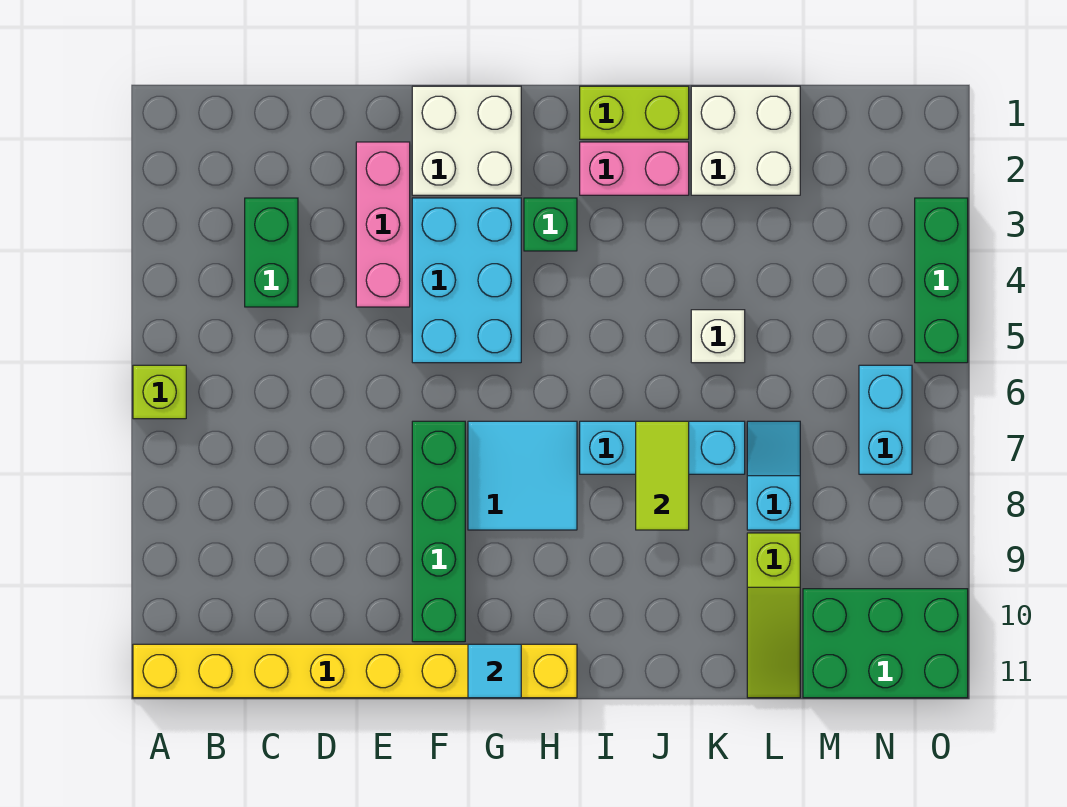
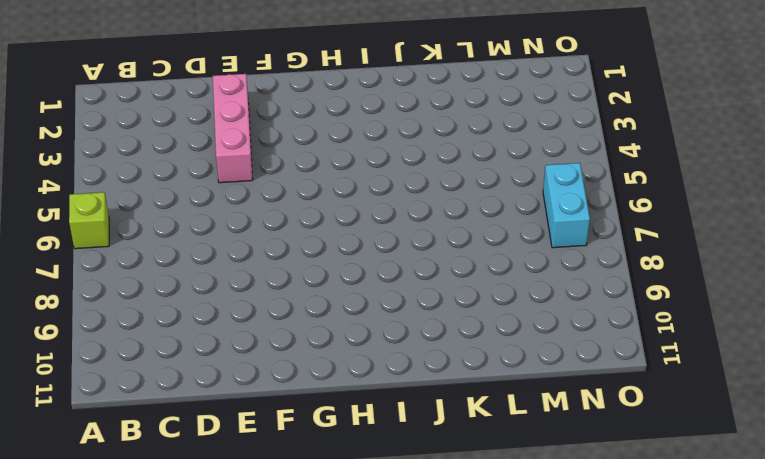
none -> yellow brick A11:H11 level 1
none -> green brick C3:C4 level 1
none -> white brick F1:G2 level 1

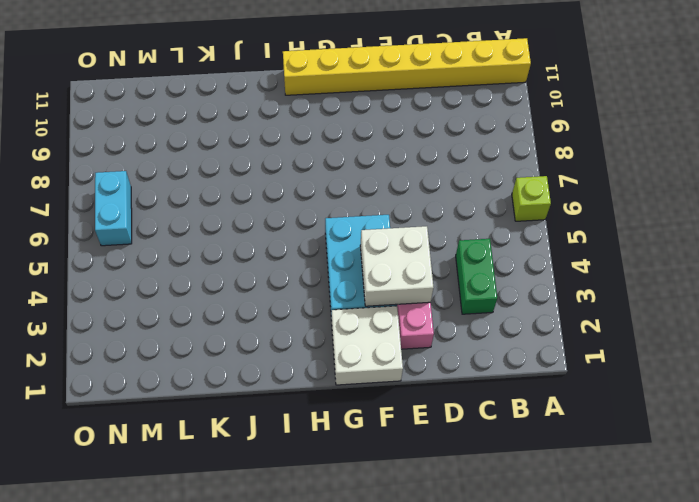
white brick E3:F4 level 2 -> white brick K1:L2 level 1
none -> green brick F7:F10 level 1
none -> cyan tile G7:H8 level 1
none -> green brick H3 level 1

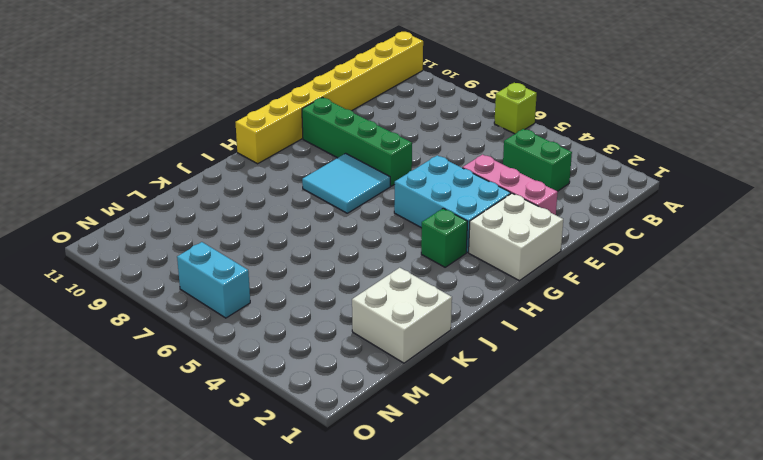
none -> lime brick I1:J1 level 1
none -> pink brick I2:J2 level 1
none -> cyan brick I7:K7 level 1

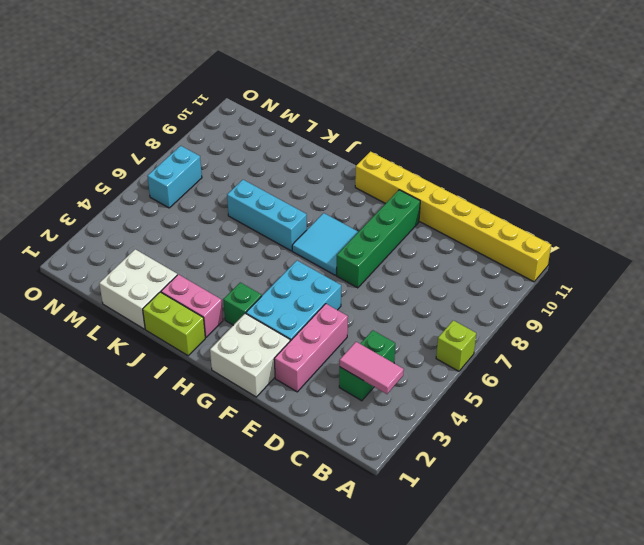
pink tile B3:C3 level 2 -> none
none -> white brick K5 level 1
none -> cyan slope L7:L8 level 1 top 8
none -> lime slope L9:L11 level 1 top 9

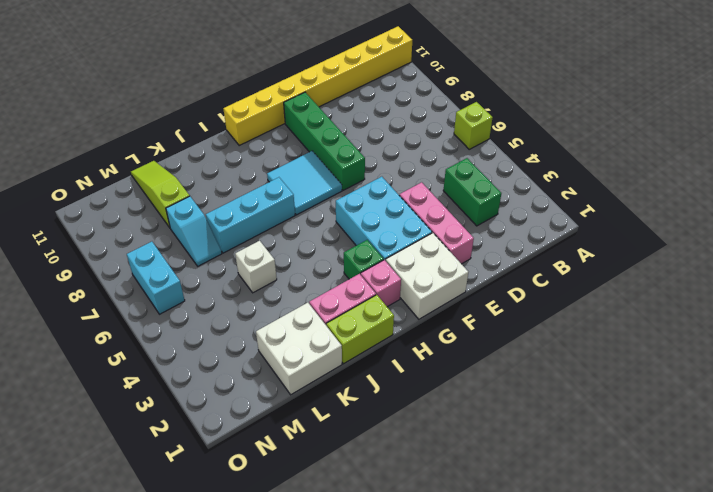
pink brick H2 level 1 -> none
none -> green brick M10:O11 level 1
none -> green brick O3:O5 level 1
none -> cyan tile G11 level 2

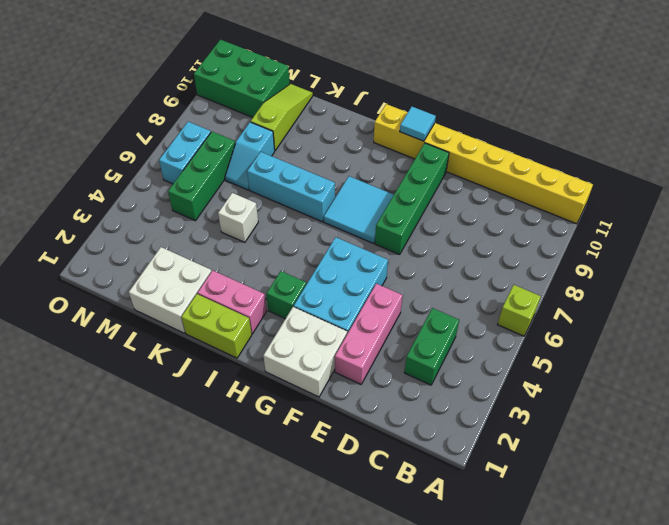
green brick M5:M7 level 1 -> green brick O3:O5 level 1
none -> lime tile J7:J8 level 2

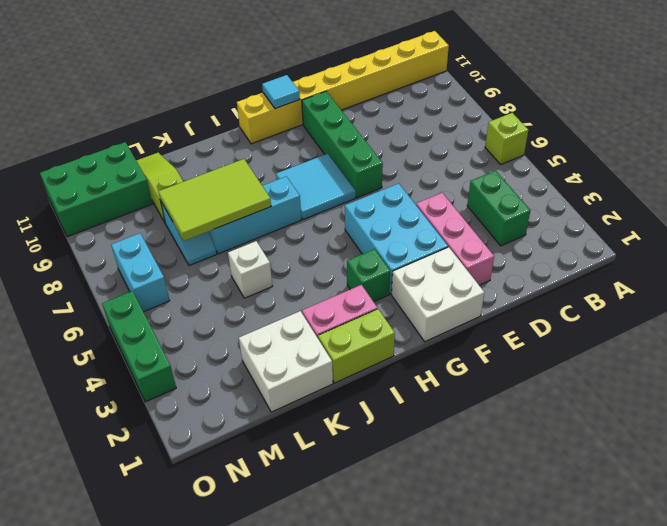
lime tile J7:L8 level 2 -> lime tile J7:J8 level 2

